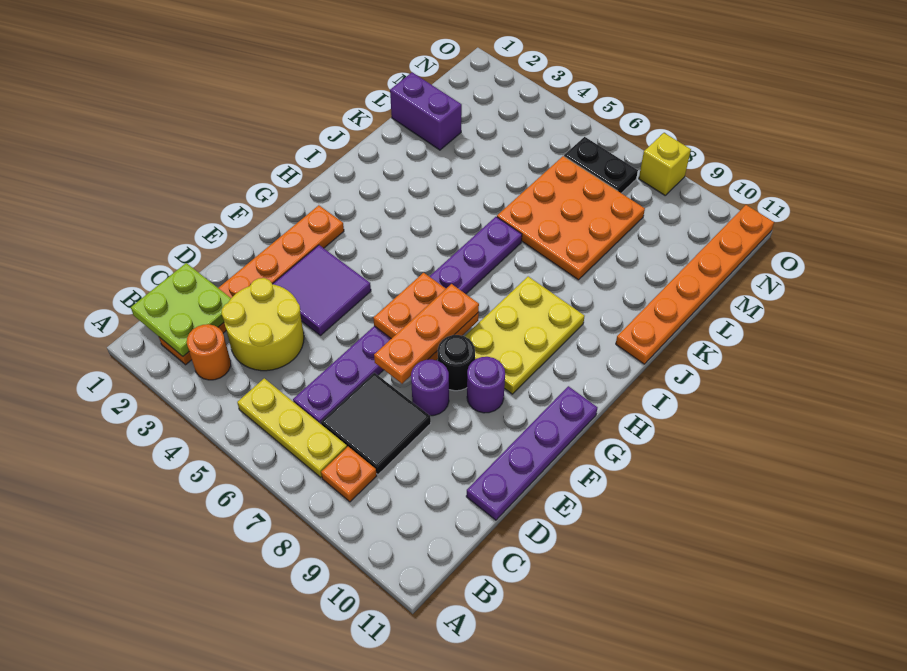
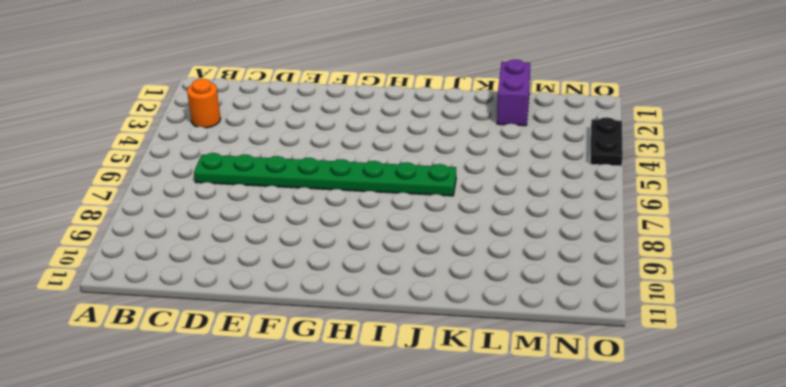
green plate C6:J6 level 1 -> purple plate C6:J6 level 1
black plate O3:O4 level 1 -> black plate N6:N7 level 1
none -> orange plate B2:G2 level 1
none -> yellow plate B5:B7 level 1
none -> orange plate B8 level 1

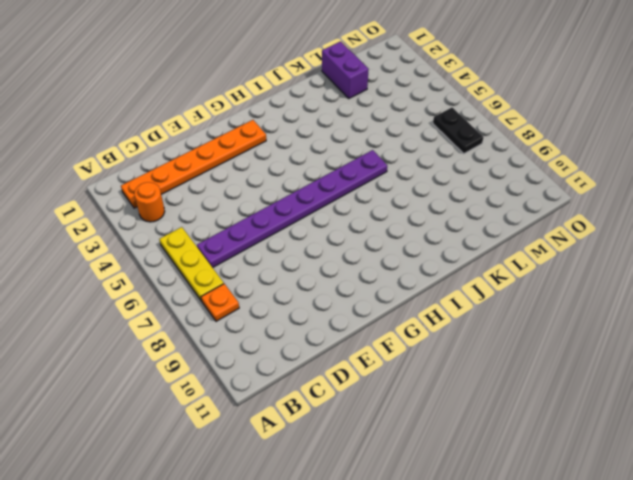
none -> yellow round brick C3:D4 level 1
none -> black tile C7:D8 level 1
none -> purple plate D11:G11 level 1

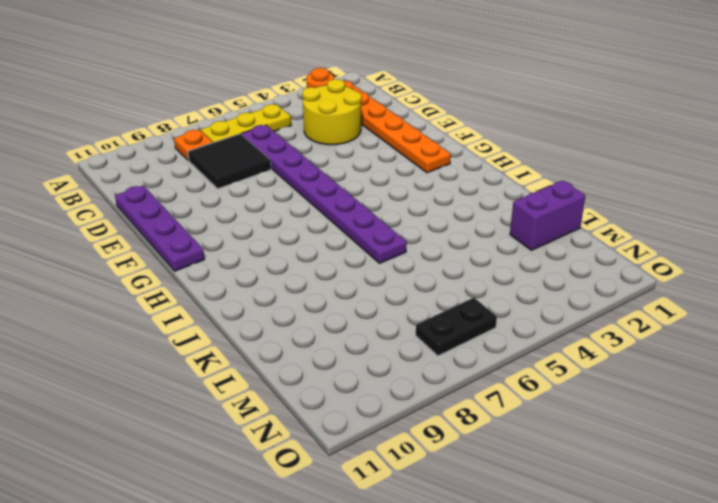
none -> purple tile E3:F4 level 1
none -> purple round brick E8 level 1
none -> black round brick F8 level 1

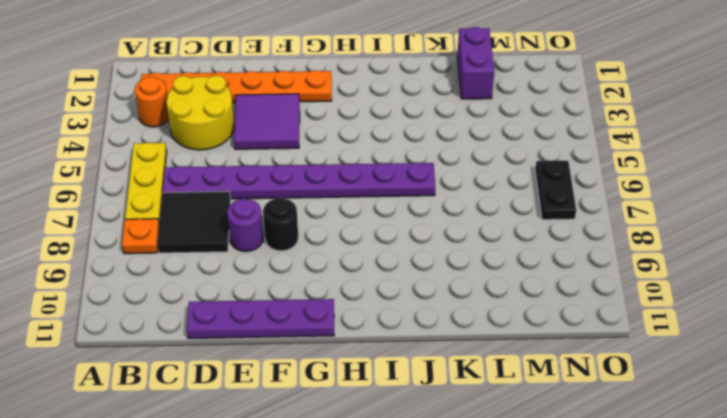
none -> purple round brick F9 level 1
none -> yellow plate G8:I9 level 1
none -> orange plate J11:O11 level 1

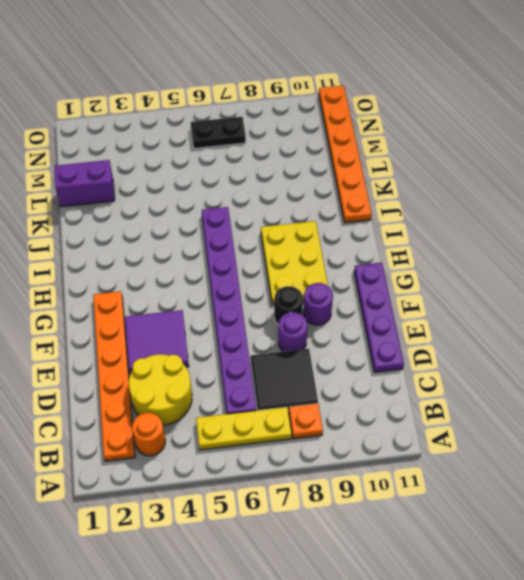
none -> orange plate K6:M8 level 1
none -> yellow brick O8 level 1
none -> lime plate B1:C2 level 2

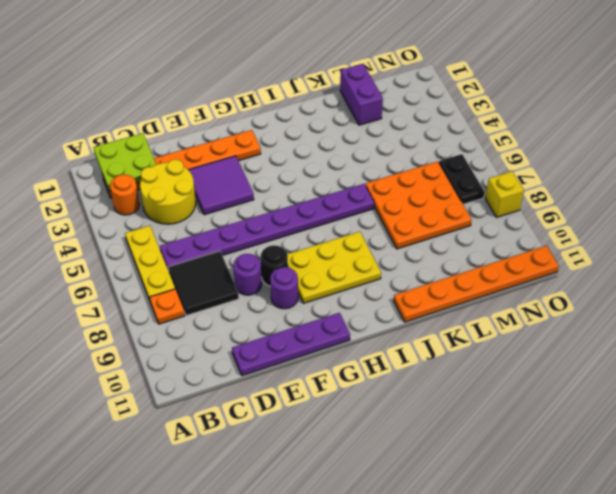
none -> orange plate F6:G7 level 2
none -> orange plate E7:G7 level 3

